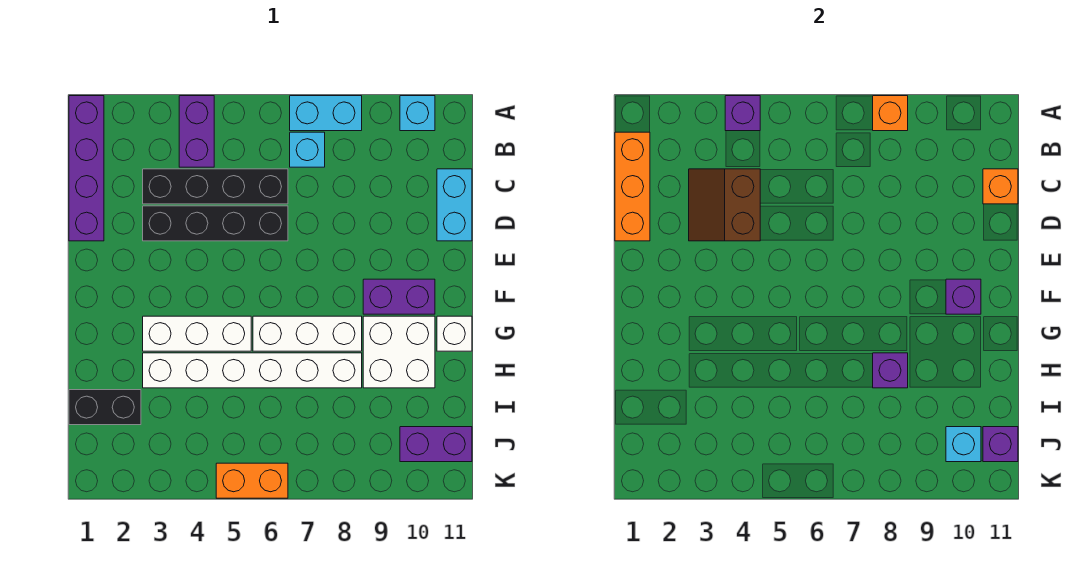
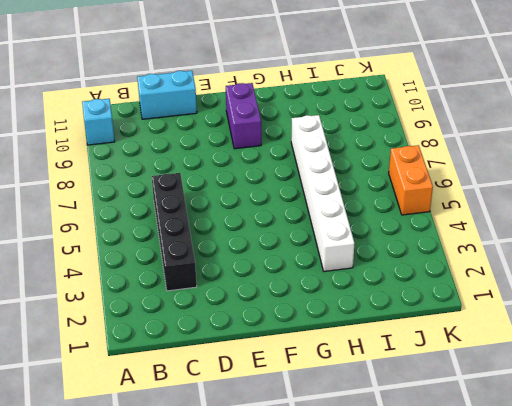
none -> purple brick A1:D1 level 1
none -> purple brick A4:B4 level 1
none -> cyan brick A7:A8 level 1

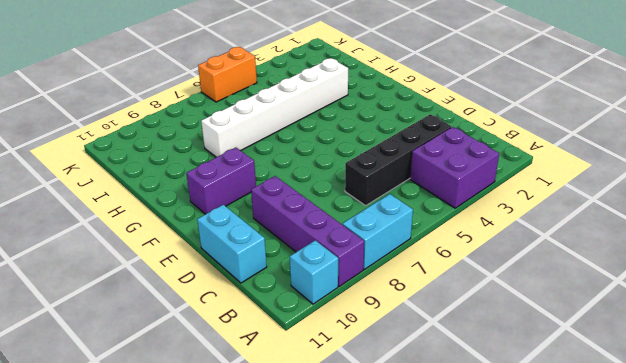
purple brick A3:B4 level 1 -> purple brick A4:B4 level 1
purple brick A9:D9 level 1 -> purple brick A1:D1 level 1
none -> cyan brick B7 level 1
none -> black brick D3:D6 level 1
none -> white brick G3:G5 level 1

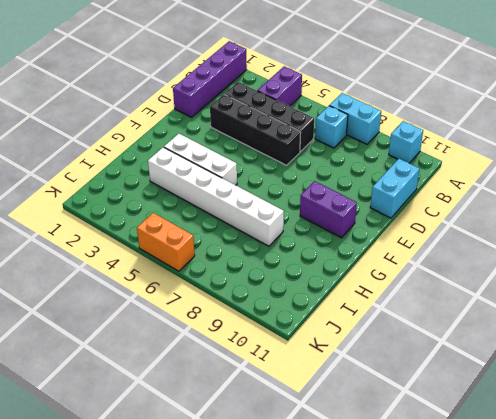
none -> white brick G6:G8 level 1
none -> white brick G9:H10 level 1
none -> white brick G11 level 1

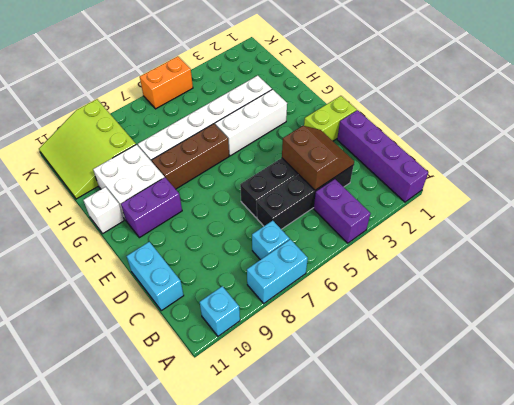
lime brick E1:E2 level 1 -> none
brown brick G6:G8 level 1 -> white brick G6:G8 level 1
lime slope I9:K11 level 1 top 9 -> purple brick J10:J11 level 1
none -> black brick I1:I2 level 1
none -> purple brick A4 level 2
none -> orange brick A8 level 2

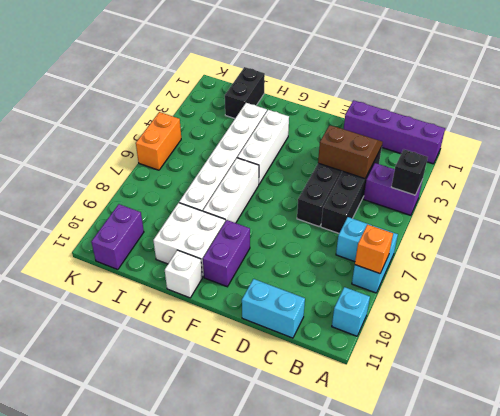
black brick A4 level 2 -> purple brick A4 level 2
none -> orange brick B1:D1 level 2
none -> orange brick C11 level 2
none -> purple brick F10 level 2

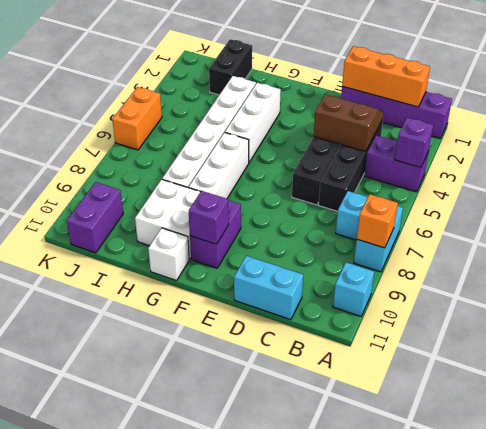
none -> orange brick C11 level 2
none -> purple brick H8 level 2
none -> cyan brick J10 level 2

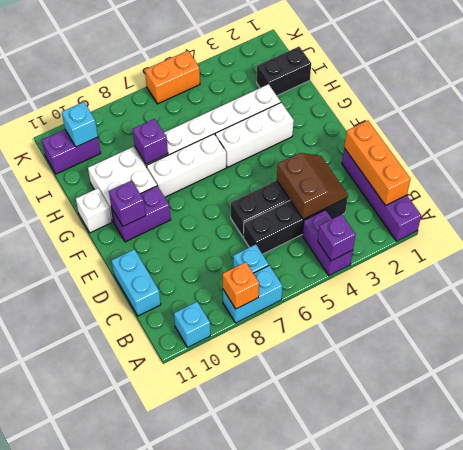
none -> orange brick C11 level 2
none -> purple brick J11 level 2

